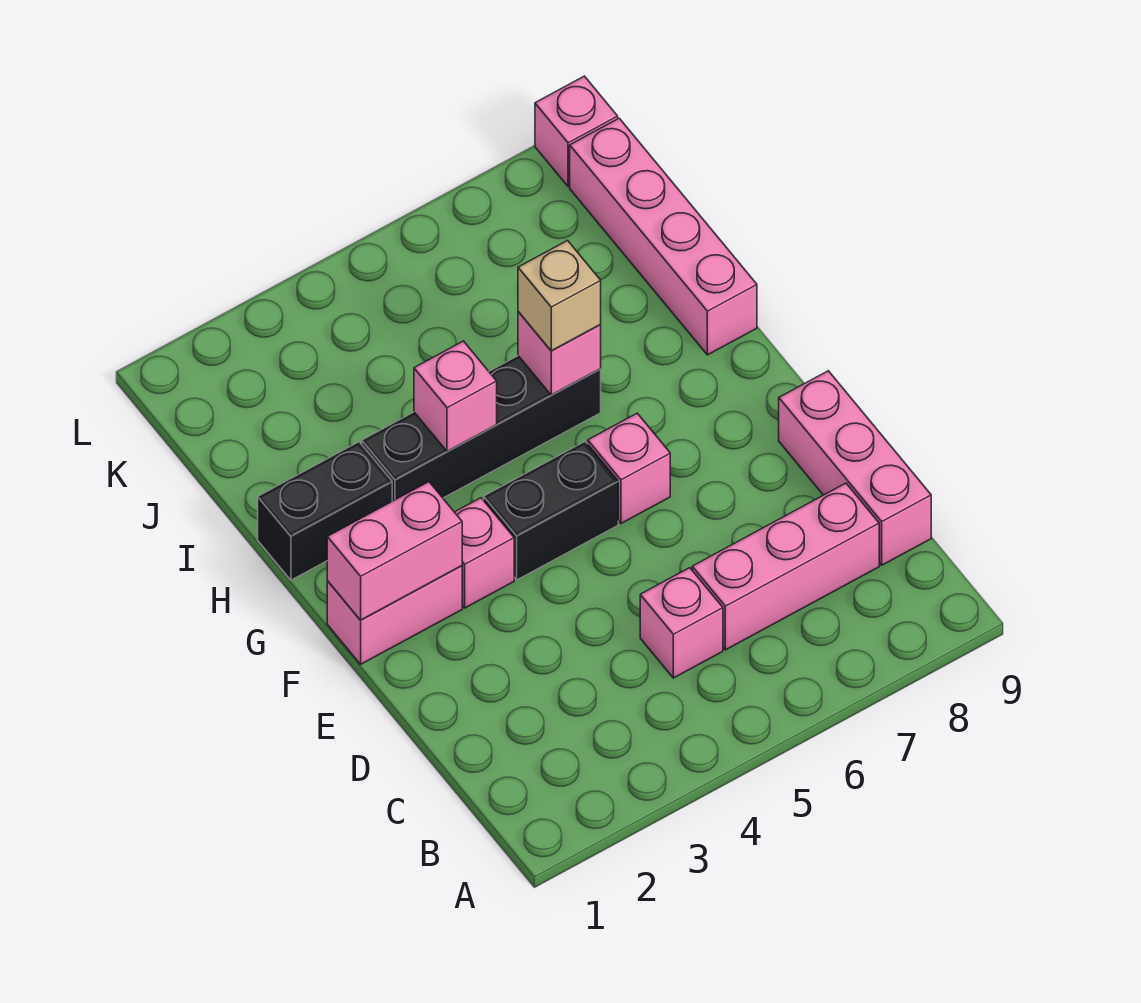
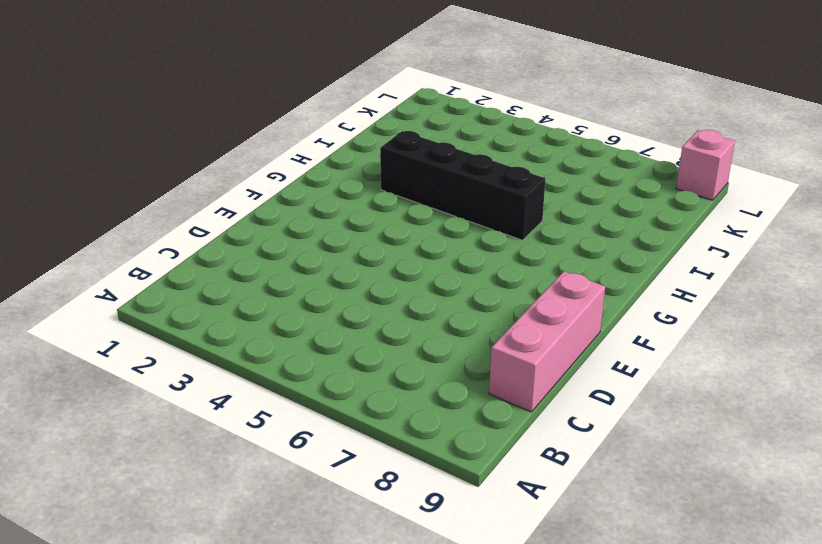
none -> pink brick C5 level 1
none -> pink brick C6:C8 level 1
none -> pink brick F1:F2 level 1

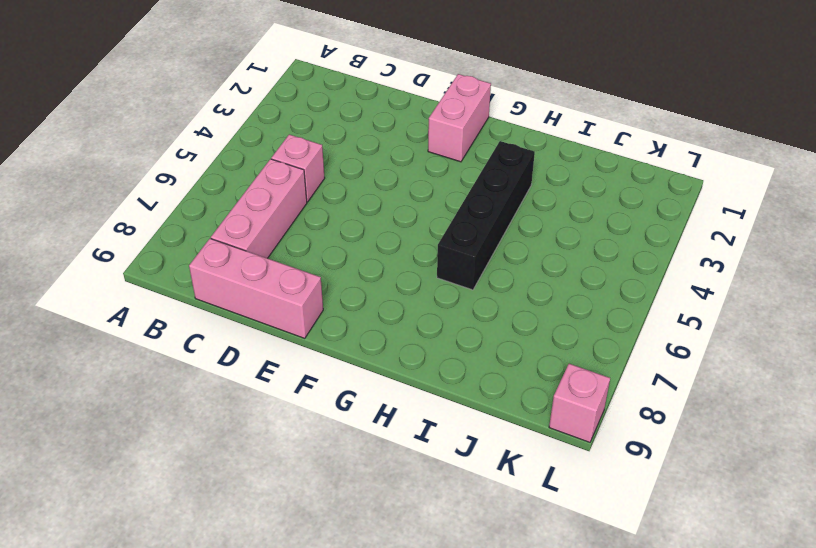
none -> pink brick F3 level 1
none -> black brick F4:F5 level 1
none -> pink brick F6 level 1

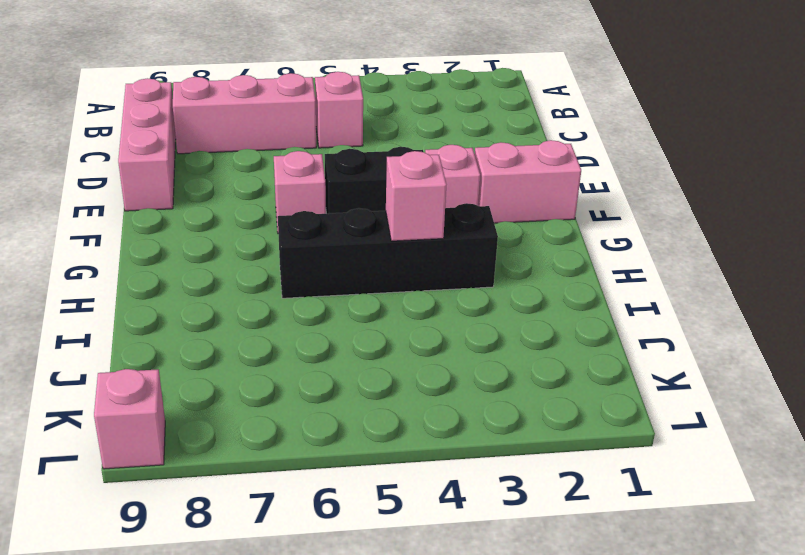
none -> black brick H1:H2 level 1
none -> pink brick H9:K9 level 1
none -> pink brick F1:F2 level 2

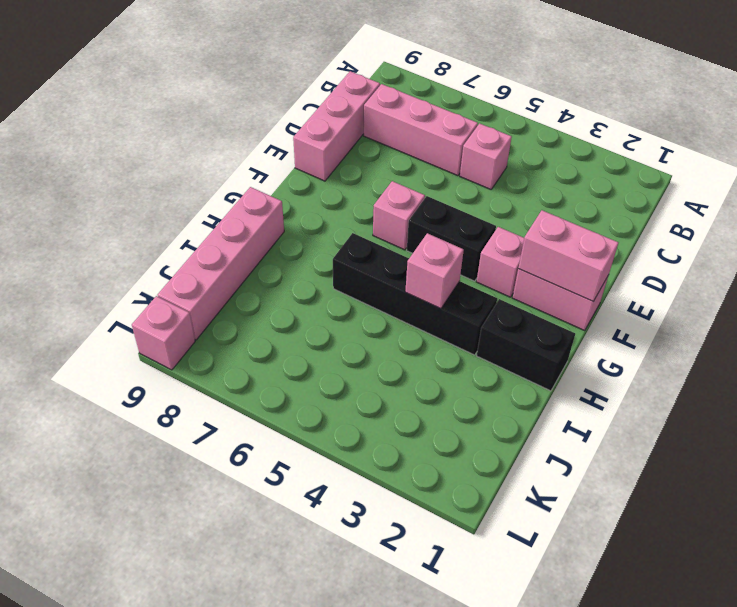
none -> pink brick H6 level 2
none -> tan brick H6 level 3

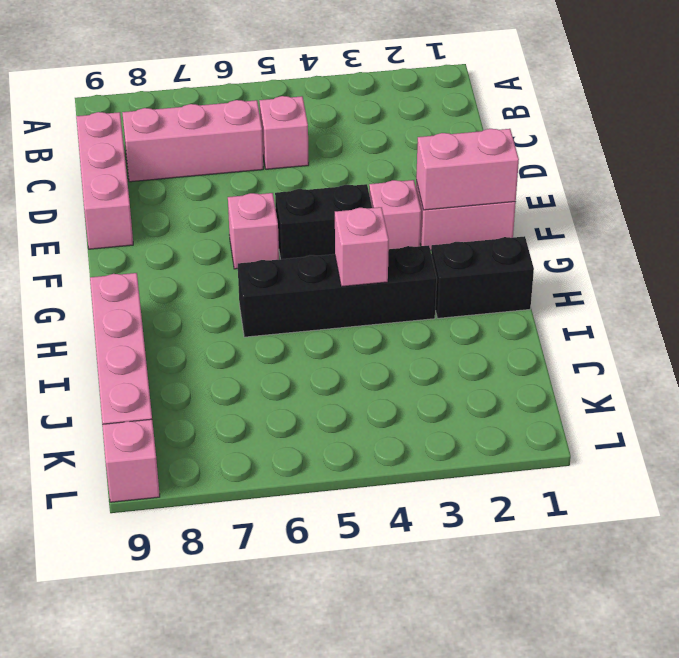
none -> pink brick H6 level 2
none -> tan brick H6 level 3

